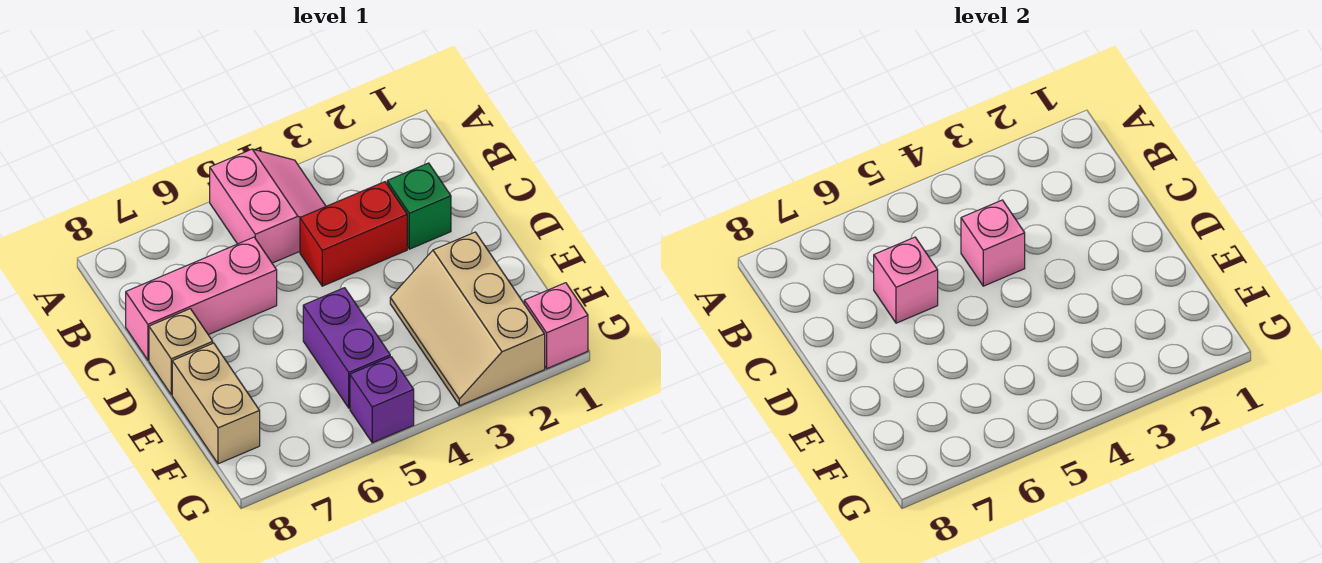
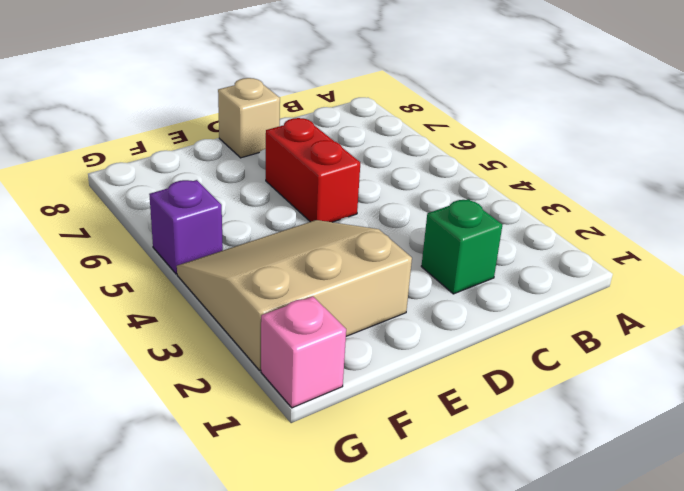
red brick D5:D6 level 1 -> red brick C3:C4 level 1
tan slope E2:G4 level 1 top 2 -> tan slope E2:G3 level 1 top 2
none -> pink slope A4:B5 level 1 top 5
none -> pink brick C6:C8 level 1
none -> purple brick E5:F5 level 1

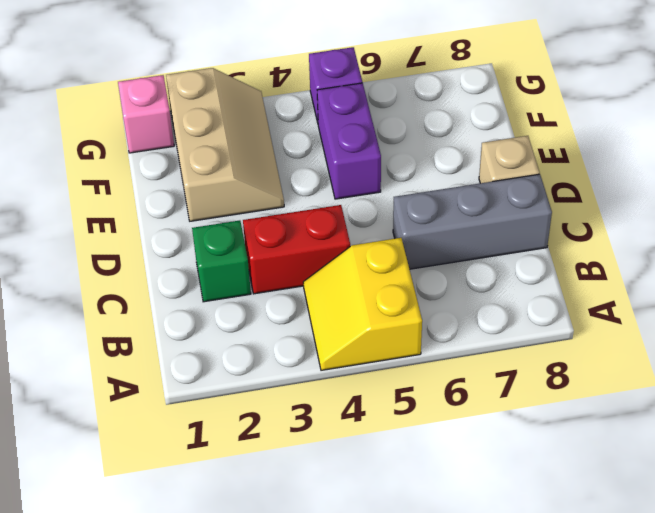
yellow slope A4:B5 level 1 top 5 -> pink slope A4:B5 level 1 top 5
grey brick C6:C8 level 1 -> pink brick C6:C8 level 1
none -> tan brick E8:F8 level 1
none -> pink brick C4 level 2
none -> pink brick C6 level 2

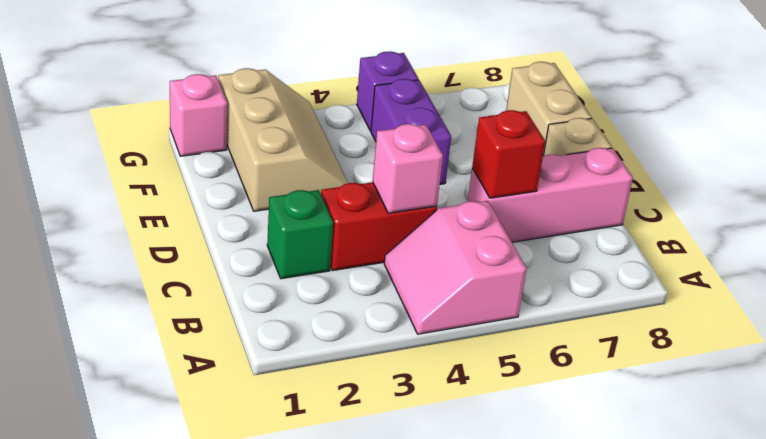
red brick C6 level 2 -> pink brick C6 level 2

